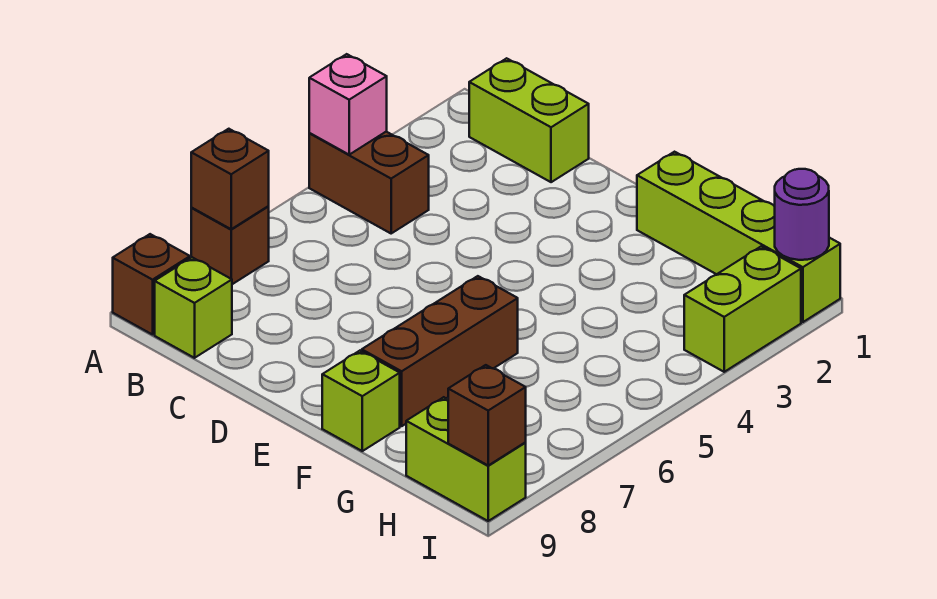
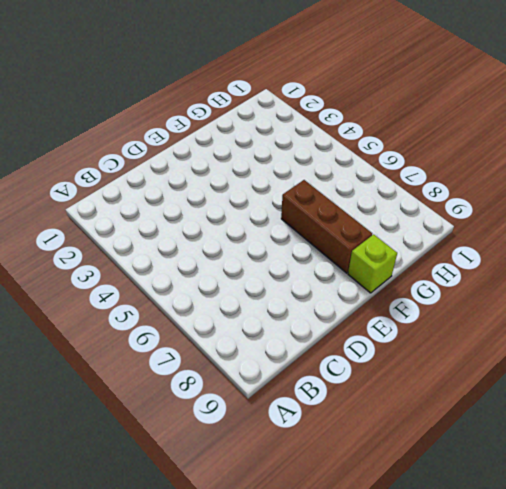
none -> brown brick A4:B4 level 1
none -> brown brick A7 level 1
none -> brown brick A9 level 1

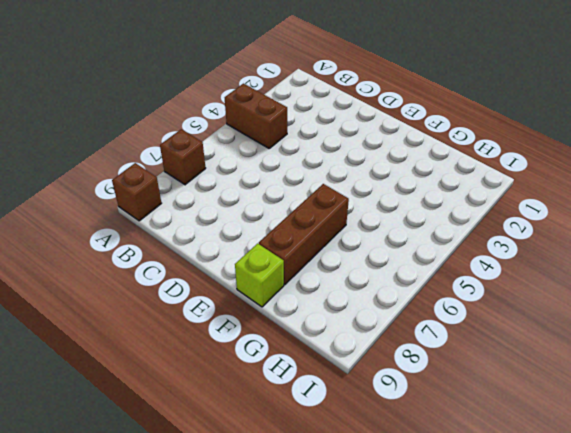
none -> lime brick B1:C1 level 1
none -> lime brick B9 level 1
none -> lime brick F1:I1 level 1

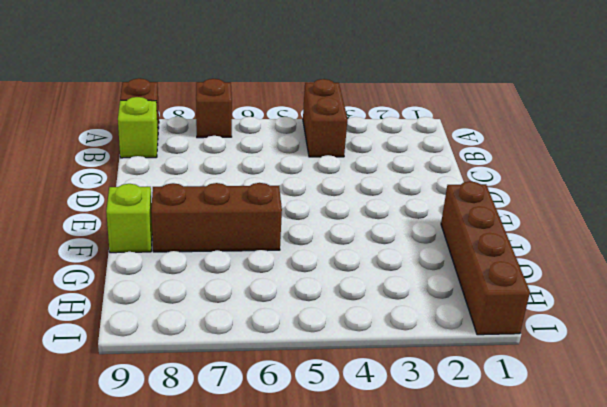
brown brick F1:I1 level 1 -> lime brick F1:I1 level 1
none -> lime brick B1:C1 level 1
none -> lime brick H9:I9 level 1
none -> lime brick I2:I3 level 1

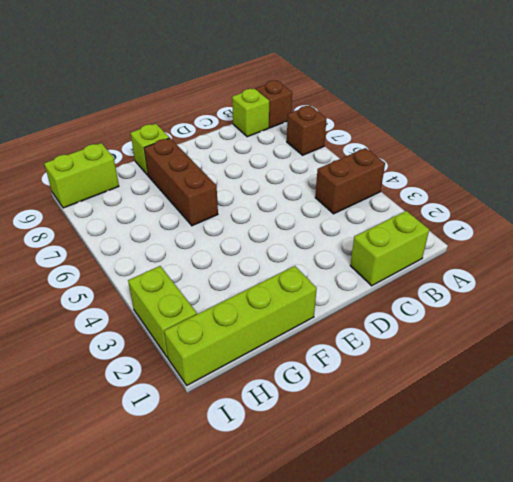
none -> pink brick A4 level 2
none -> brown brick A7 level 2
none -> purple round brick I1 level 2

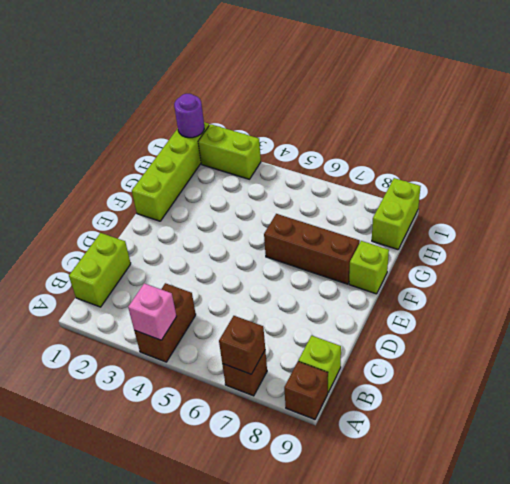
none -> brown brick I9 level 2

